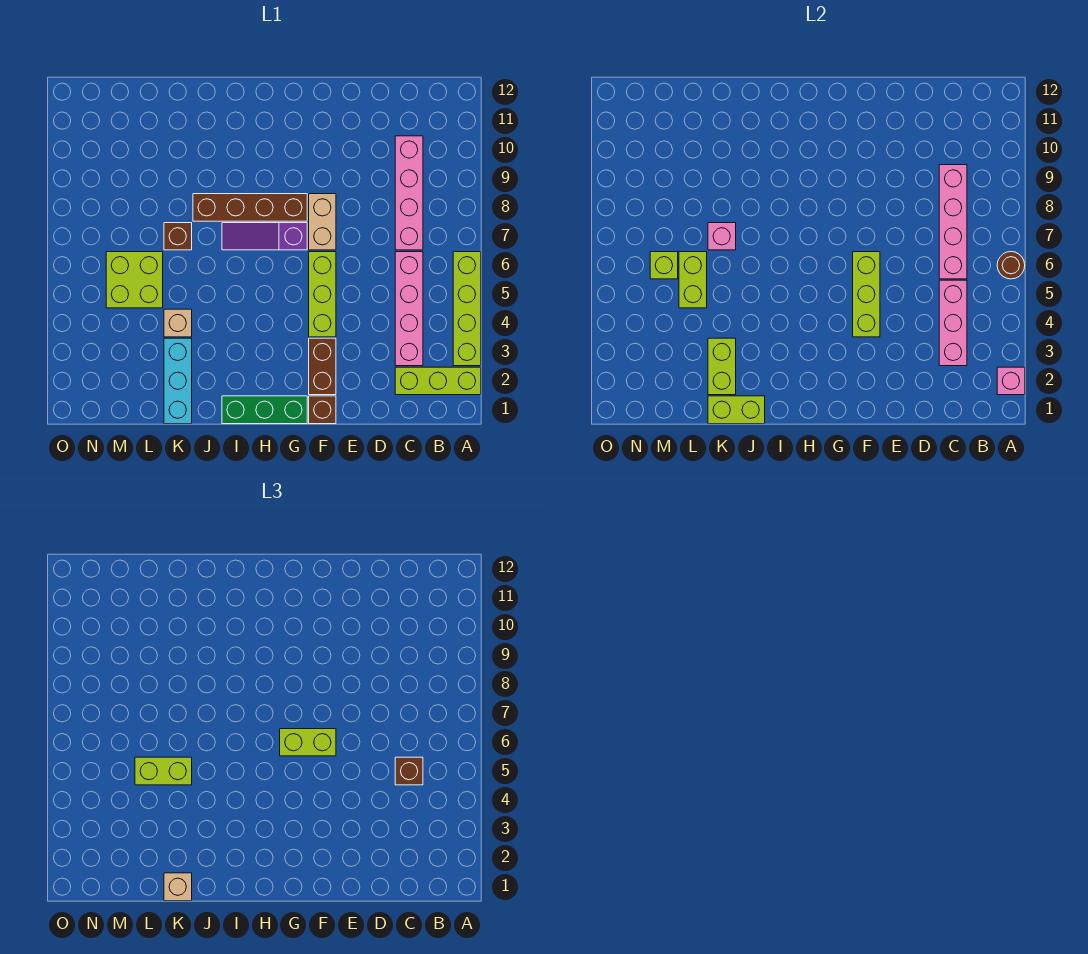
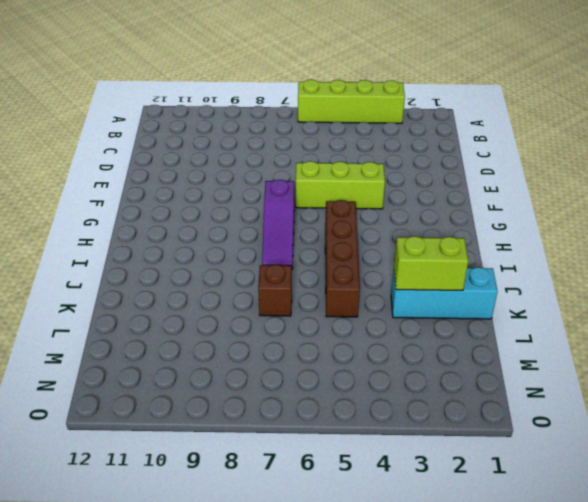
brown brick H5:K5 level 1 -> brown brick G8:J8 level 1
none -> lime brick A2:C2 level 1
none -> pink brick C3:C6 level 1
none -> pink brick C7:C10 level 1

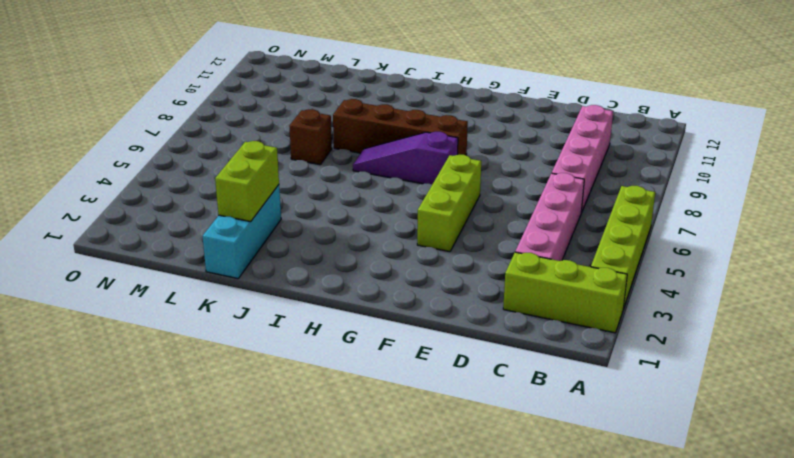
none -> brown brick F1 level 1
none -> brown brick F2:F3 level 1
none -> tan brick F7:F8 level 1

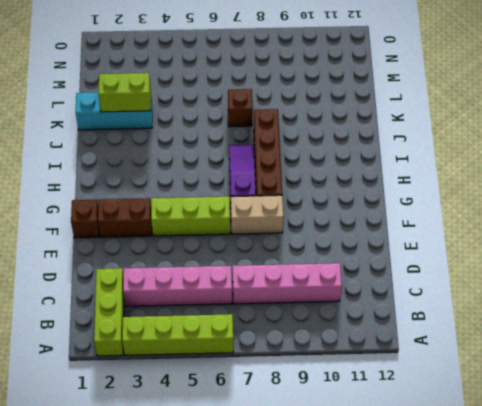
none -> green brick G1:I1 level 1
none -> tan brick K4 level 1
none -> lime brick L5:M6 level 1

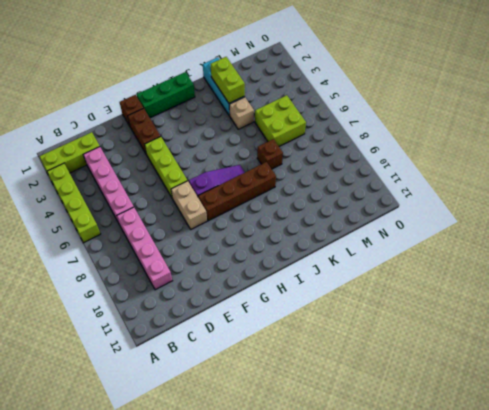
none -> pink brick A2 level 2
none -> brown round brick A6 level 2
none -> pink brick C3:C5 level 2

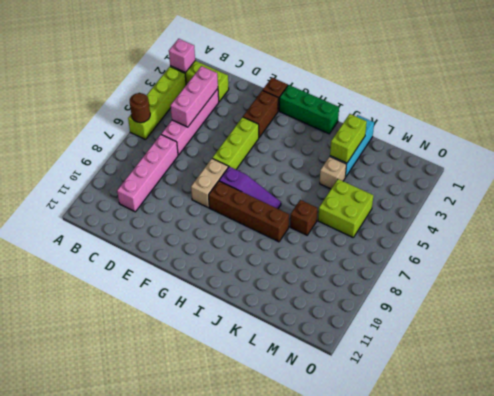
none -> pink brick C6:C9 level 2
none -> lime brick F4:F6 level 2
none -> lime brick J1:K1 level 2

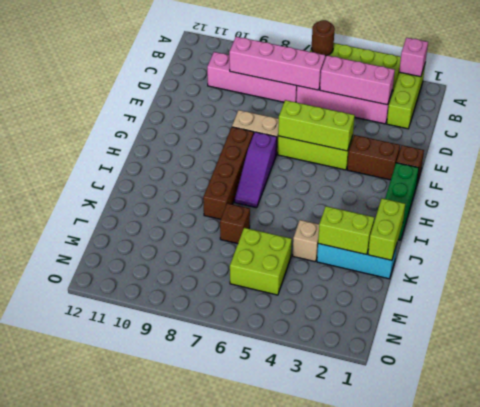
none -> pink brick K7 level 2
none -> lime brick L5:L6 level 2
none -> lime brick M6 level 2

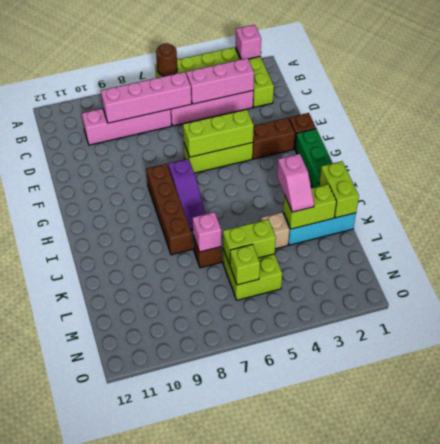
pink slope J3:K3 level 3 top J -> none
none -> tan brick F7:F8 level 1
none -> brown brick C5 level 3
none -> lime brick F6:G6 level 3

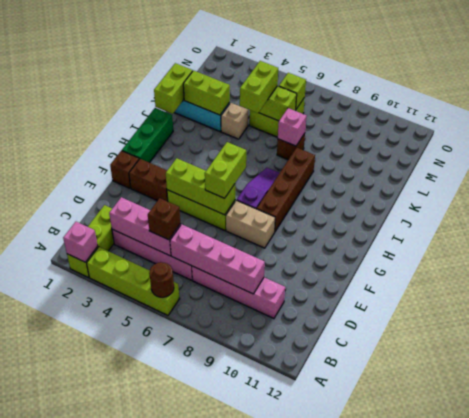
none -> tan brick K1 level 3

